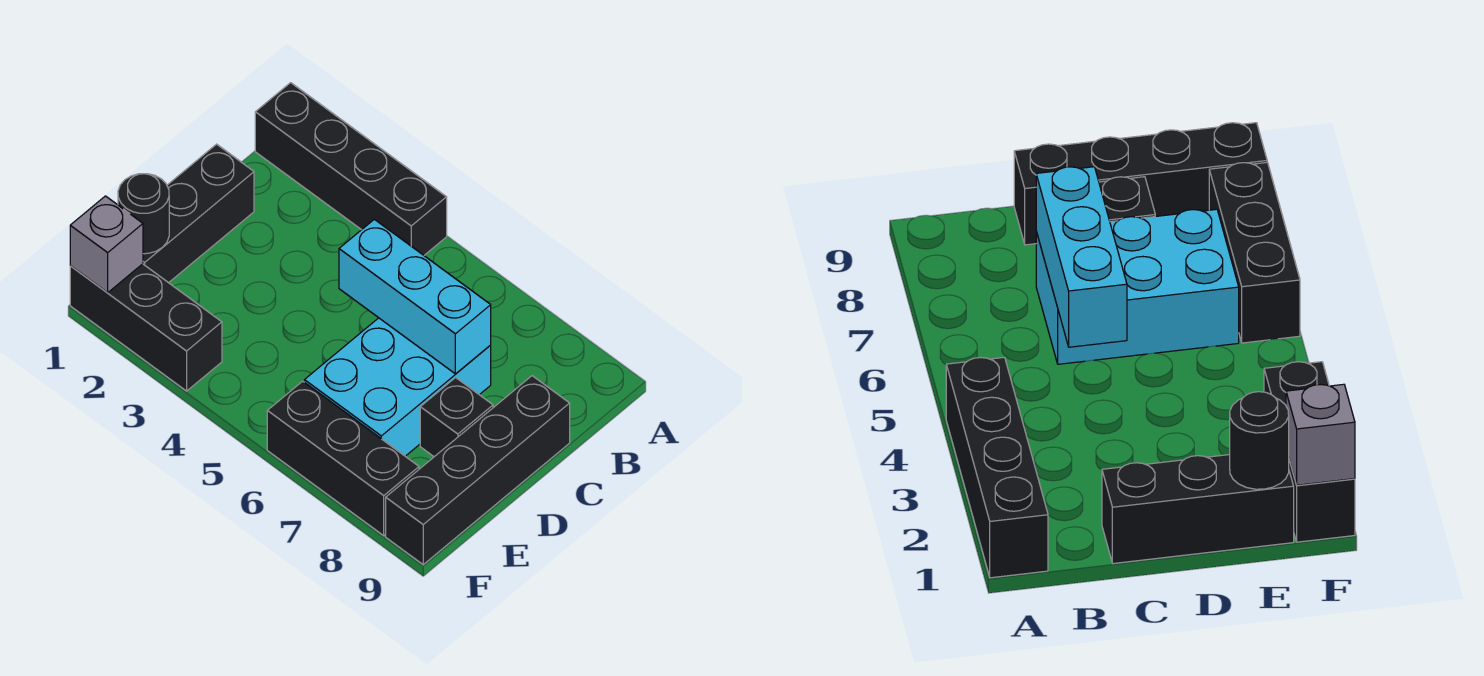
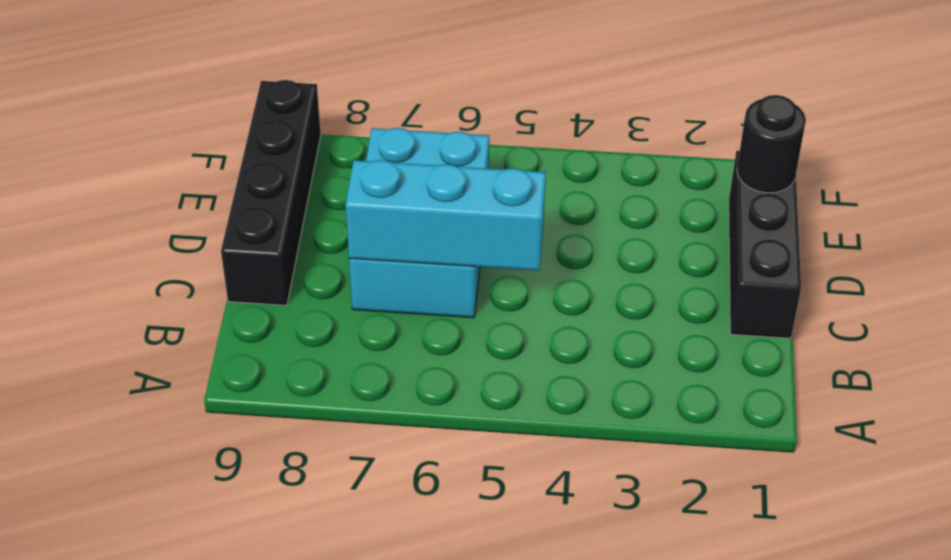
none -> black brick A1:A4 level 1
none -> black brick D8 level 1

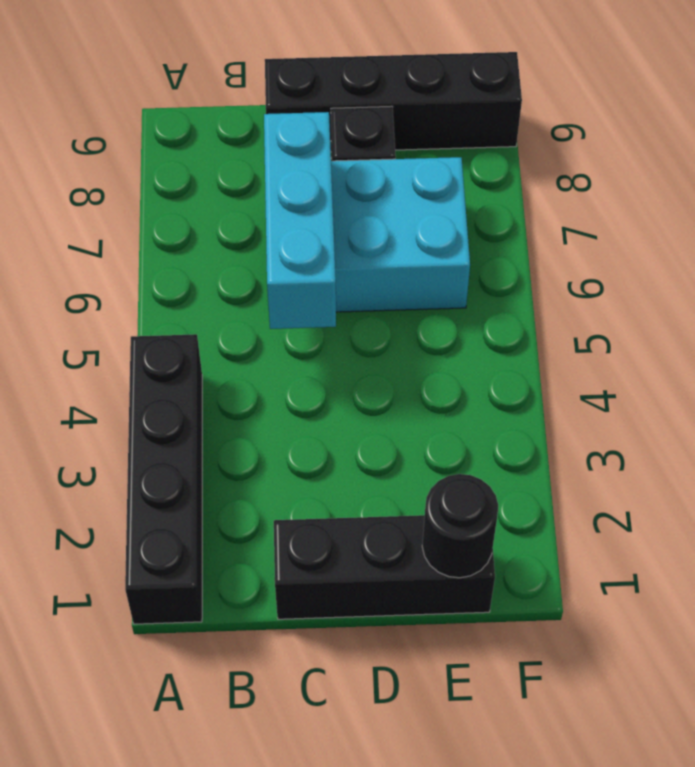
none -> black brick F1:F3 level 1
none -> black brick F6:F8 level 1

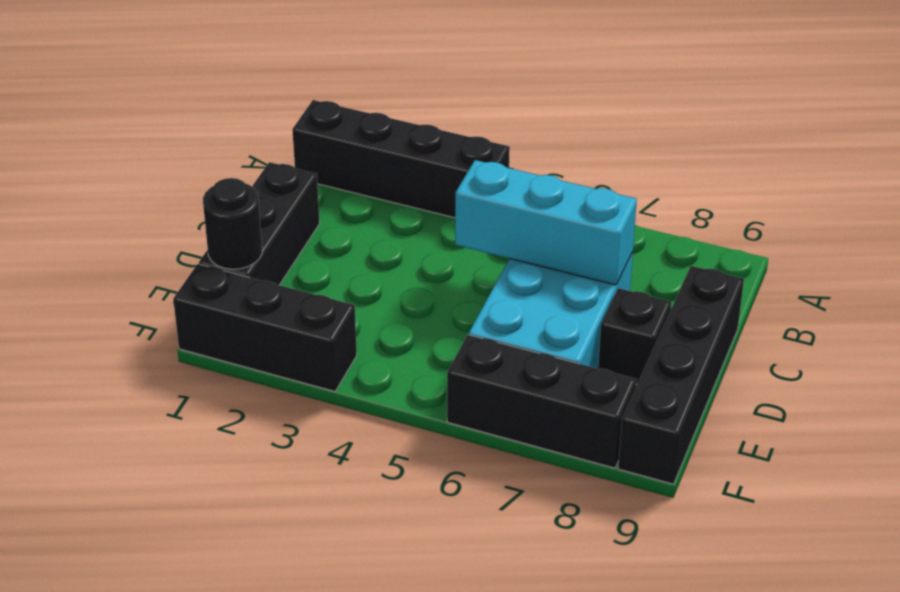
none -> grey brick F1 level 2

